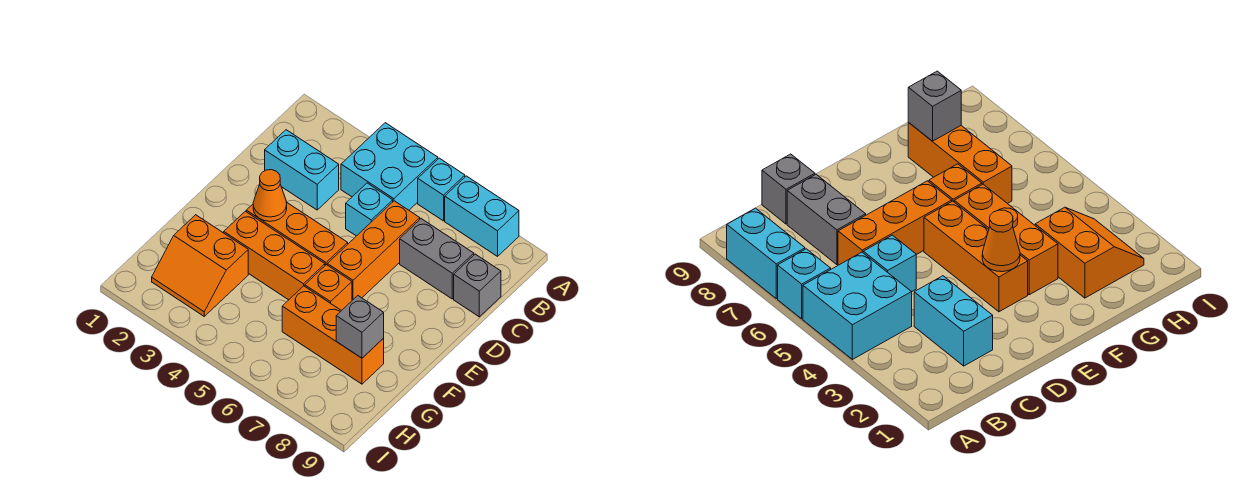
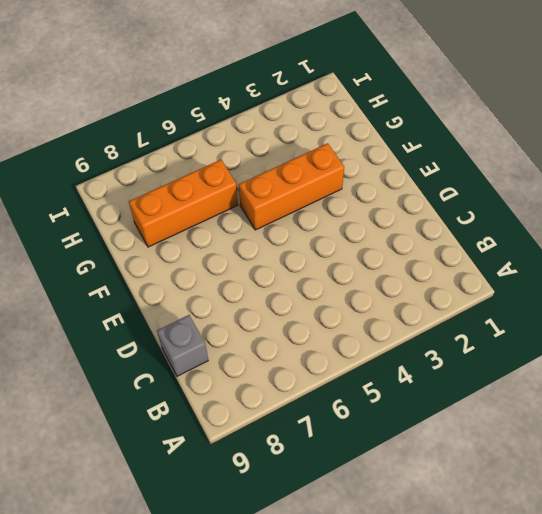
none -> cyan brick A4:B5 level 1
none -> cyan brick A6 level 1
none -> cyan brick A7:A8 level 1

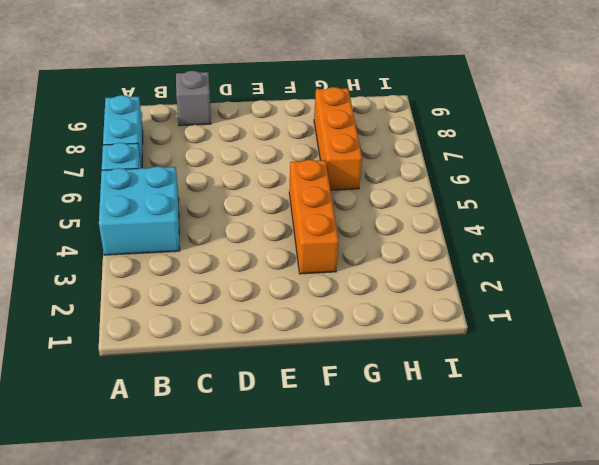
none -> cyan brick C2:C3 level 1
none -> cyan brick C5 level 1
none -> orange brick C6:E6 level 1

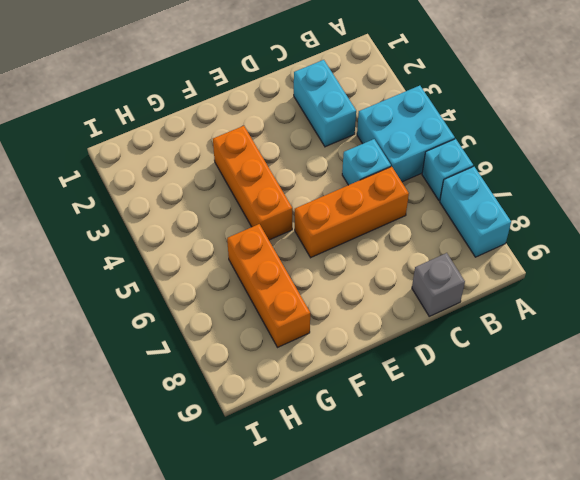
none -> grey brick C7:C8 level 1
none -> orange brick E3:E5 level 1
none -> orange brick F6 level 1

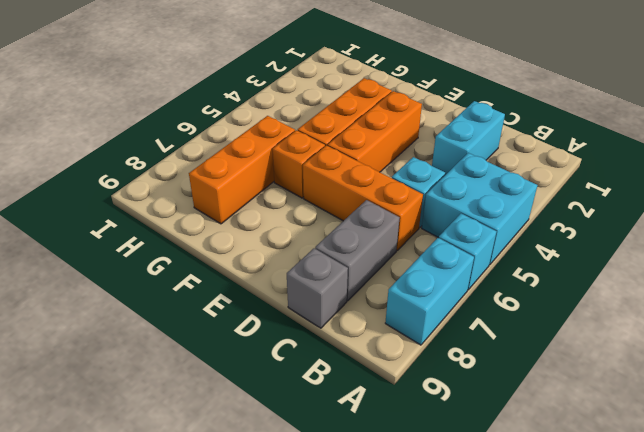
none -> orange slope G2:H3 level 1 top G
none -> orange cone E3 level 2
none -> grey brick G8 level 2

